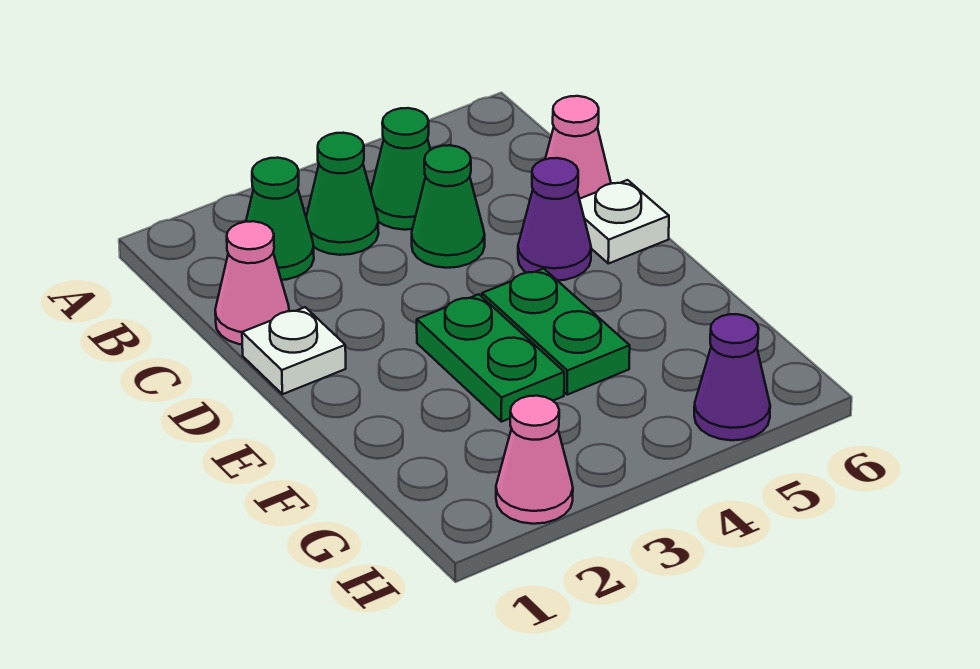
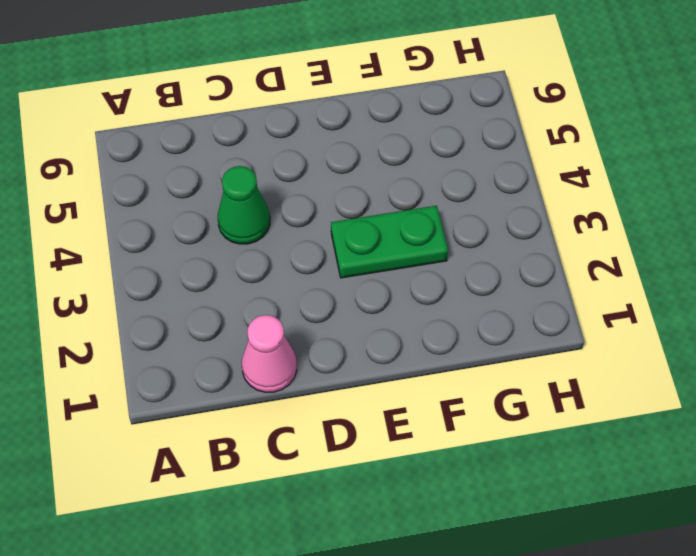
none -> green cone B2 level 1
none -> green cone B3 level 1
none -> green cone B4 level 1

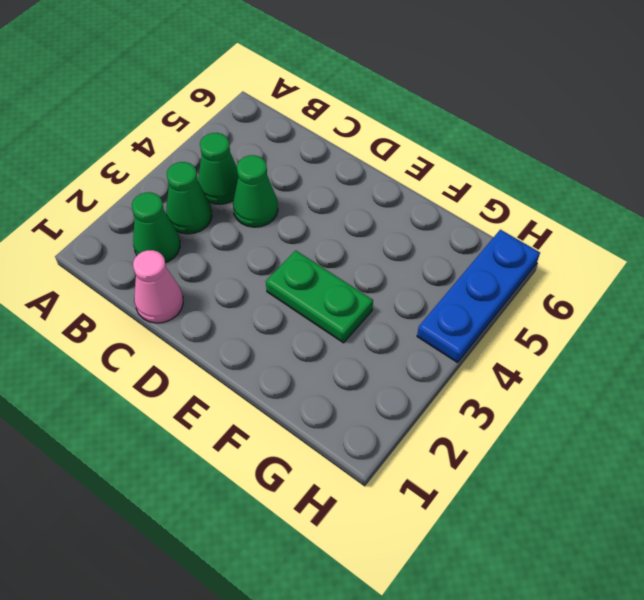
blue plate H4:H6 level 1 -> purple cone H5 level 1
none -> pink cone C6 level 1
none -> white plate D1 level 1
none -> purple cone D5 level 1

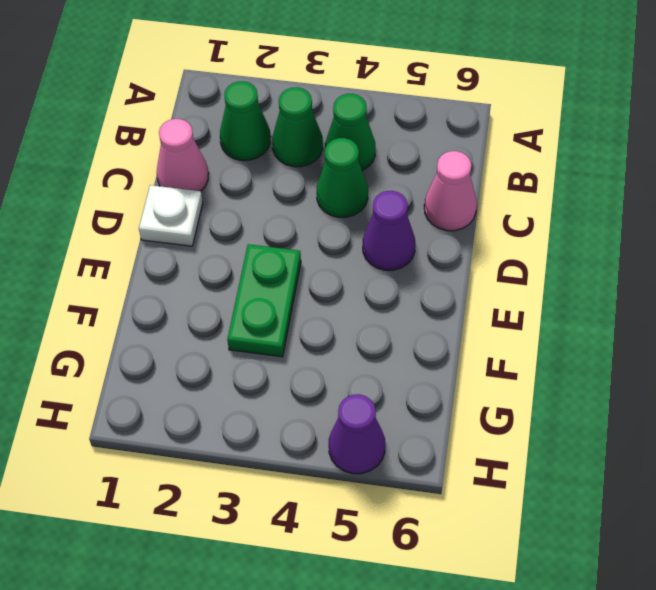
none -> white plate D6 level 1
none -> green plate E4:F4 level 1
none -> pink cone H2 level 1

